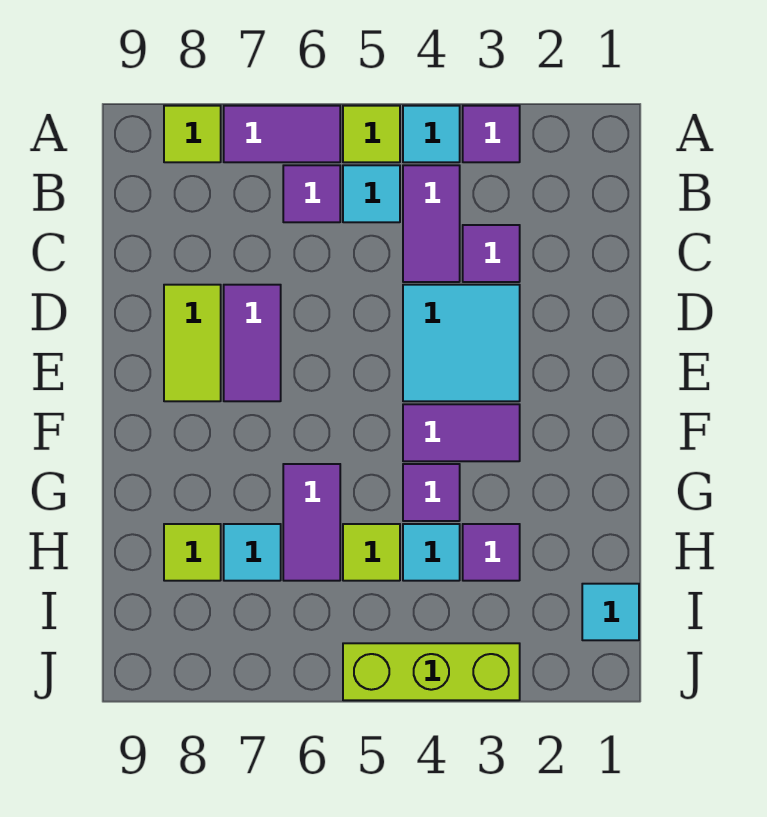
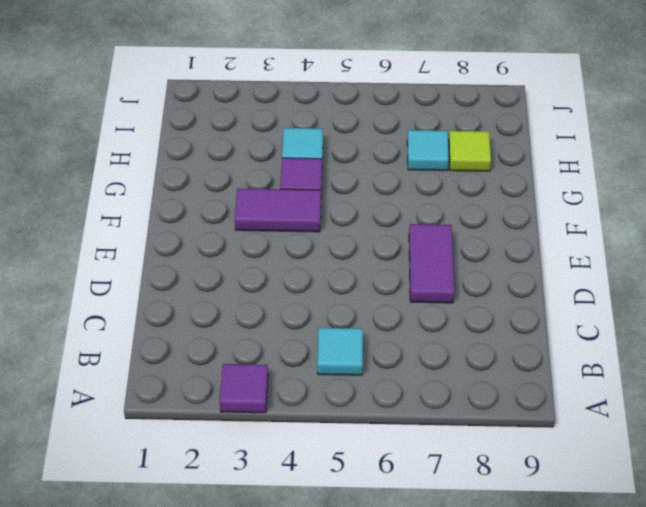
none -> cyan tile A4 level 1
none -> lime tile A5 level 1
none -> purple tile A6:A7 level 1

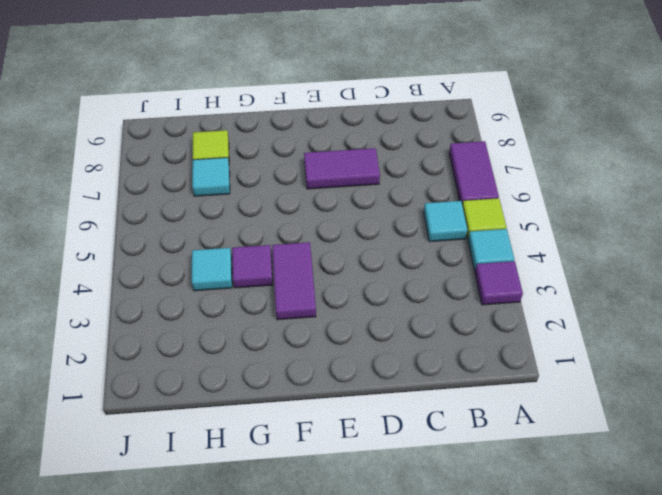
none -> lime tile A8 level 1
none -> purple tile B4:C4 level 1
none -> purple tile B6 level 1

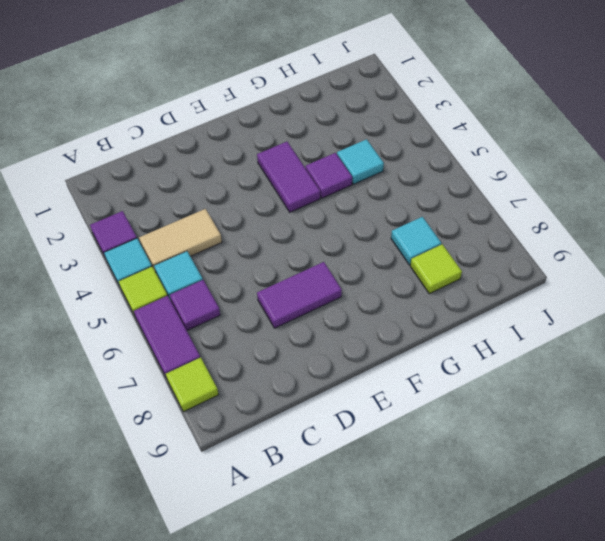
tan tile B4:C4 level 1 -> purple tile B4:C4 level 1
none -> purple tile C3 level 1
none -> cyan tile D3:E4 level 1
none -> lime tile D8:E8 level 1

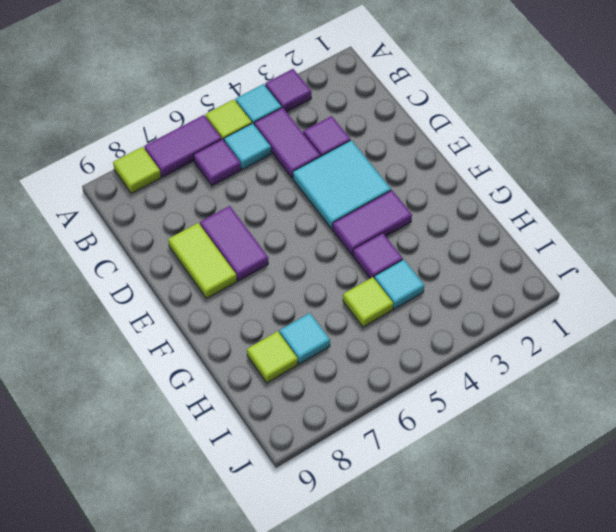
none -> purple tile G6:H6 level 1
none -> purple tile H3 level 1
none -> cyan tile I1 level 1

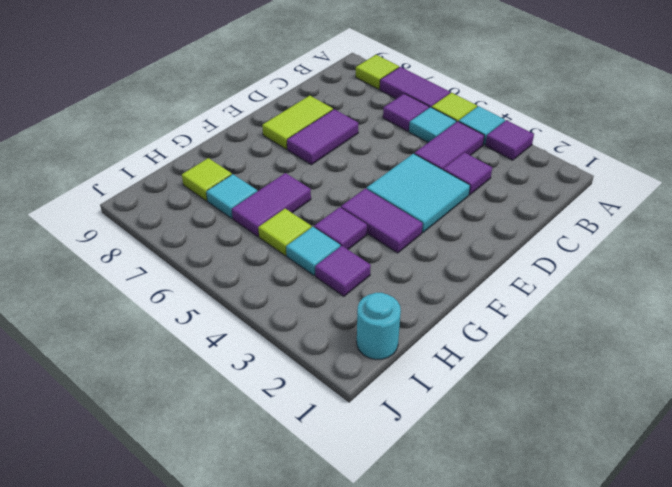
cyan round brick I1 level 1 -> cyan tile I1 level 1
none -> lime brick J3:J5 level 1

